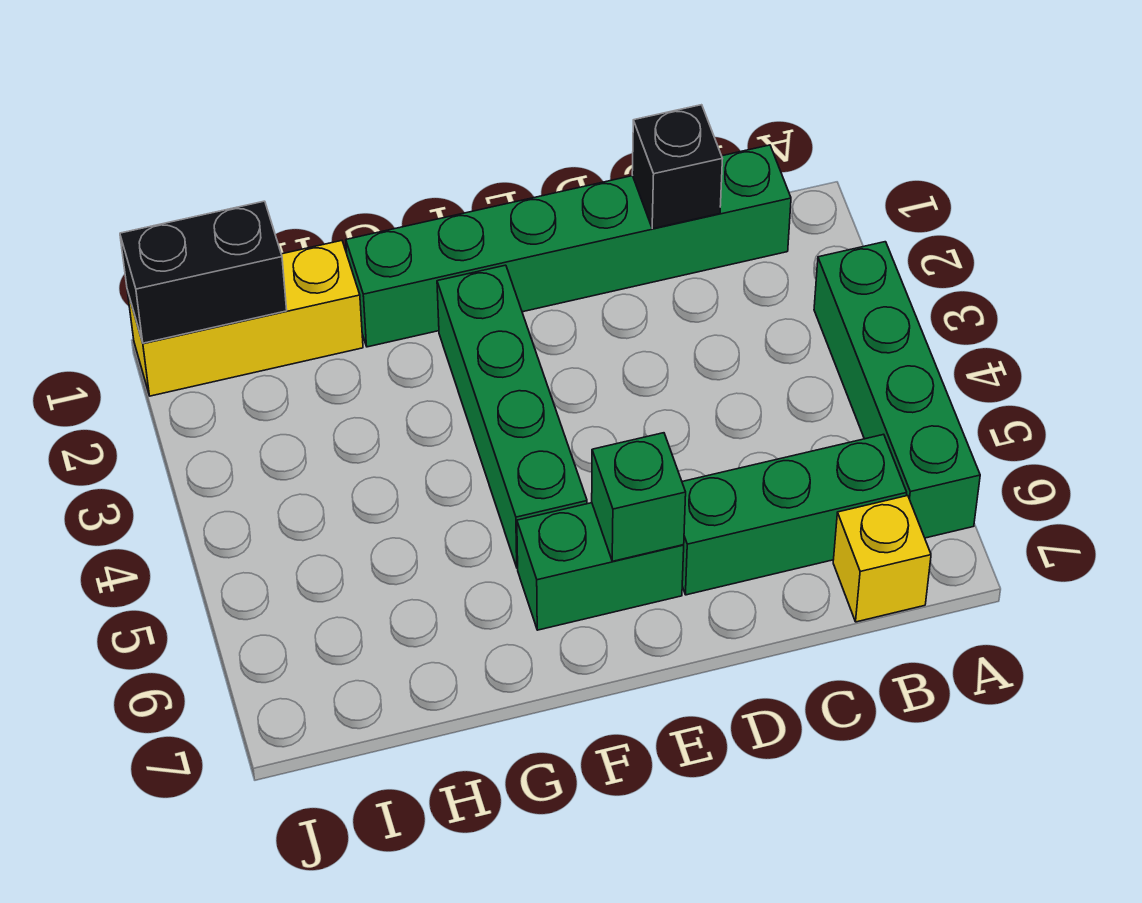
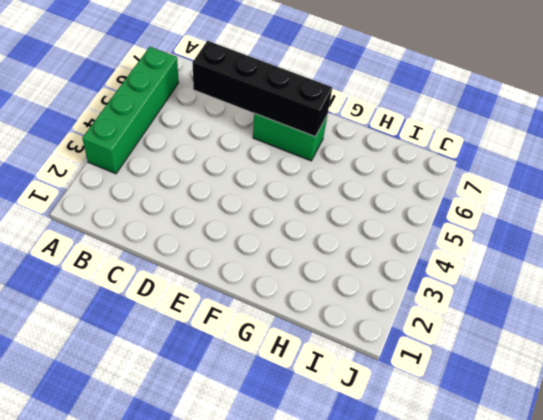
black brick C6:F6 level 2 -> green brick E6 level 2
none -> green brick B1:G1 level 1
none -> green brick B6:D6 level 1

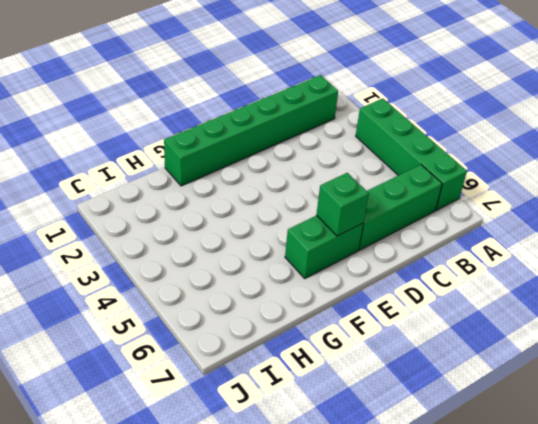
none -> yellow brick B7 level 1
none -> green brick F2:F5 level 1

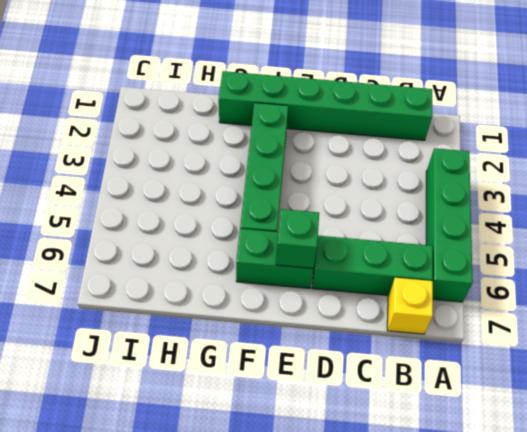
none -> yellow brick H1:J1 level 1
none -> black brick C1 level 2

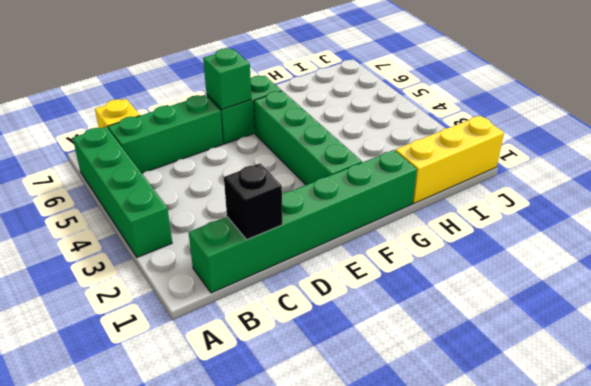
none -> black brick I1:J1 level 2

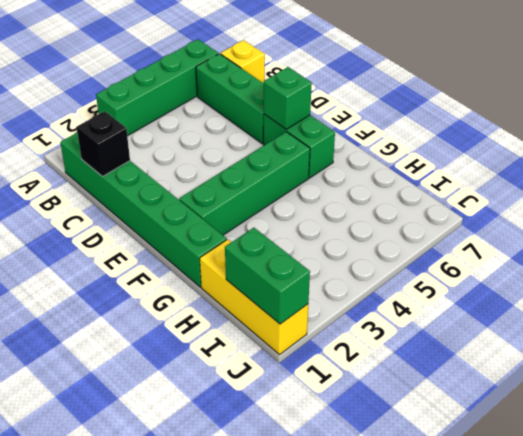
green brick I1:J1 level 2 -> black brick I1:J1 level 2

